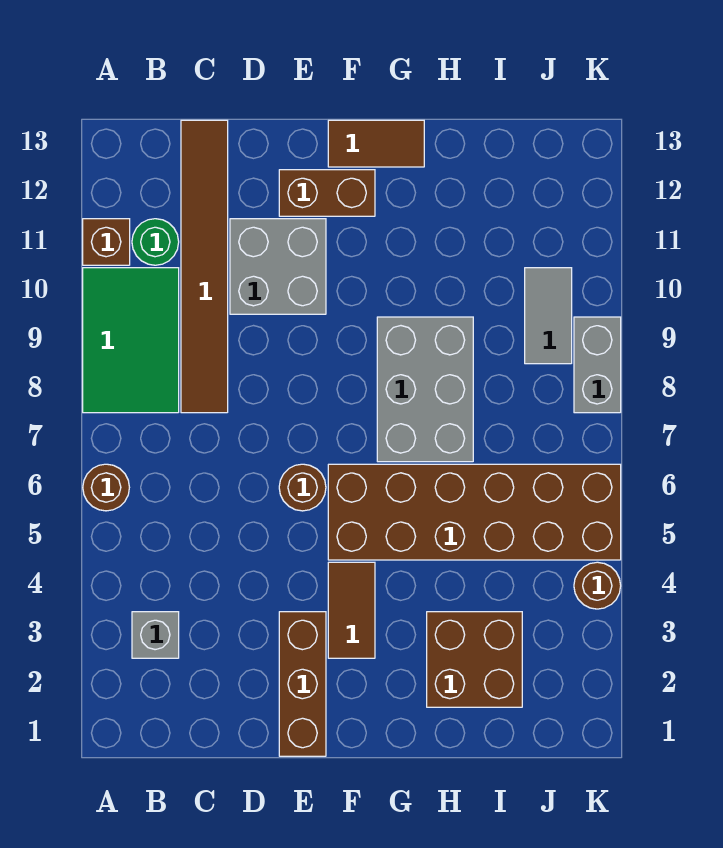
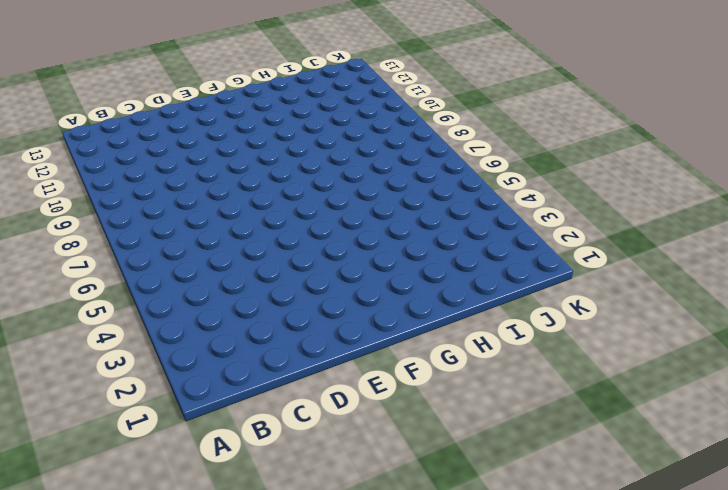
none -> brown round brick A6 level 1
none -> green tile A8:B10 level 1
none -> brown brick A11 level 1

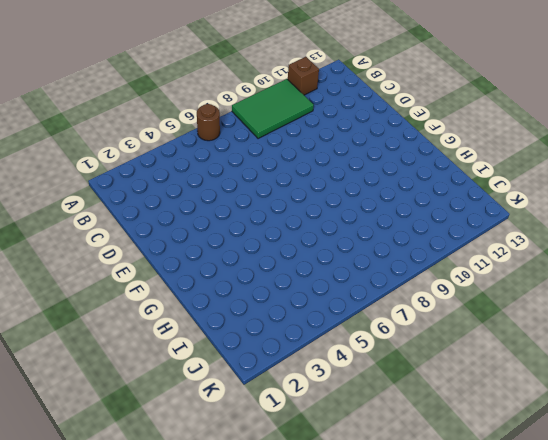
none -> grey brick B3 level 1
none -> green round brick B11 level 1
none -> brown tile C8:C13 level 1

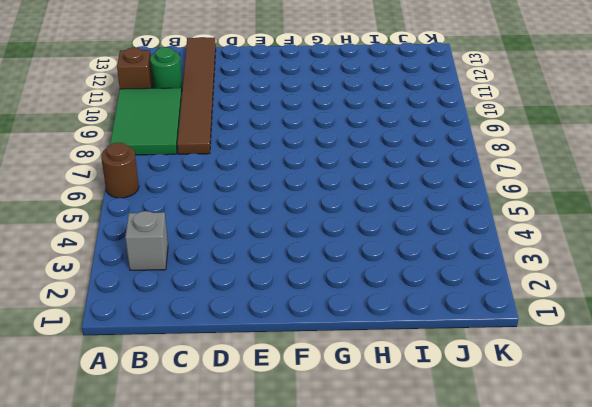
none -> grey brick D10:E11 level 1
none -> brown brick E1:E3 level 1
none -> brown round brick E6 level 1

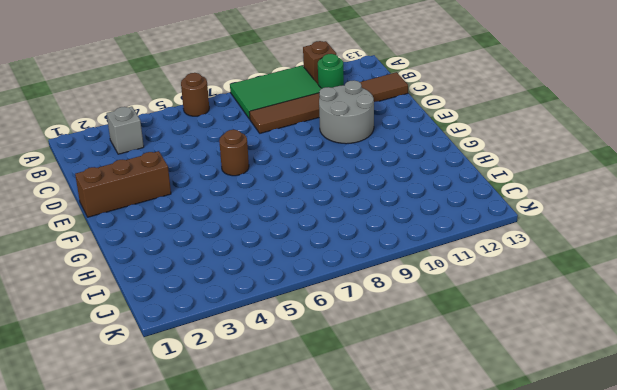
grey round brick D10:E11 level 1 -> grey brick D10:E11 level 1
none -> brown brick E12:F12 level 1
none -> brown tile F3:F4 level 1
none -> brown brick F5:K6 level 1

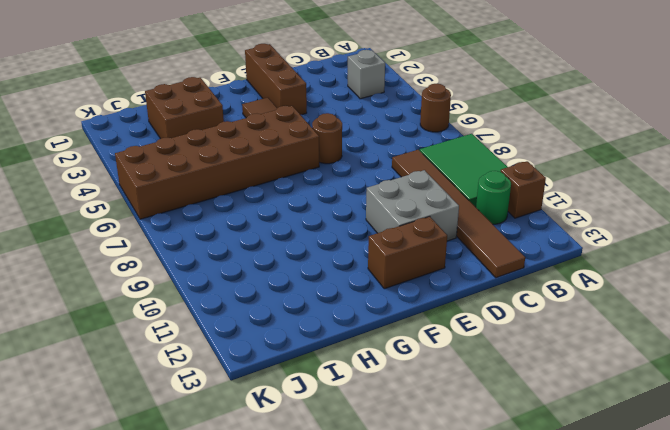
none -> brown tile F13:G13 level 1
none -> grey brick G7:H9 level 1
none -> grey tile J9:J10 level 1

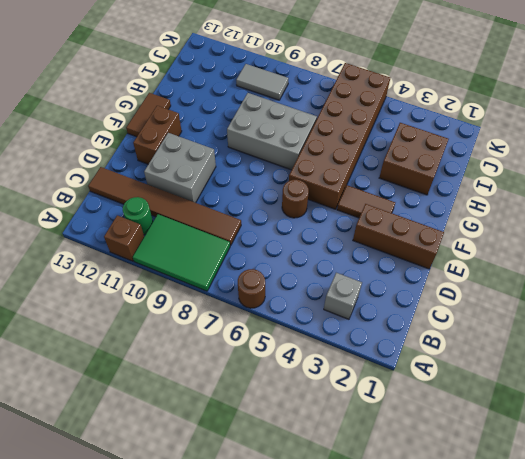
none -> brown round brick K4 level 1
none -> grey brick K8:K9 level 1

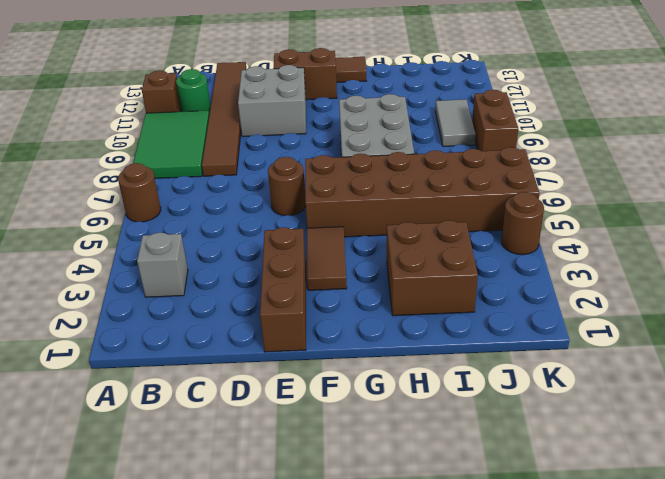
brown brick K8:K9 level 1 -> grey brick K8:K9 level 1

